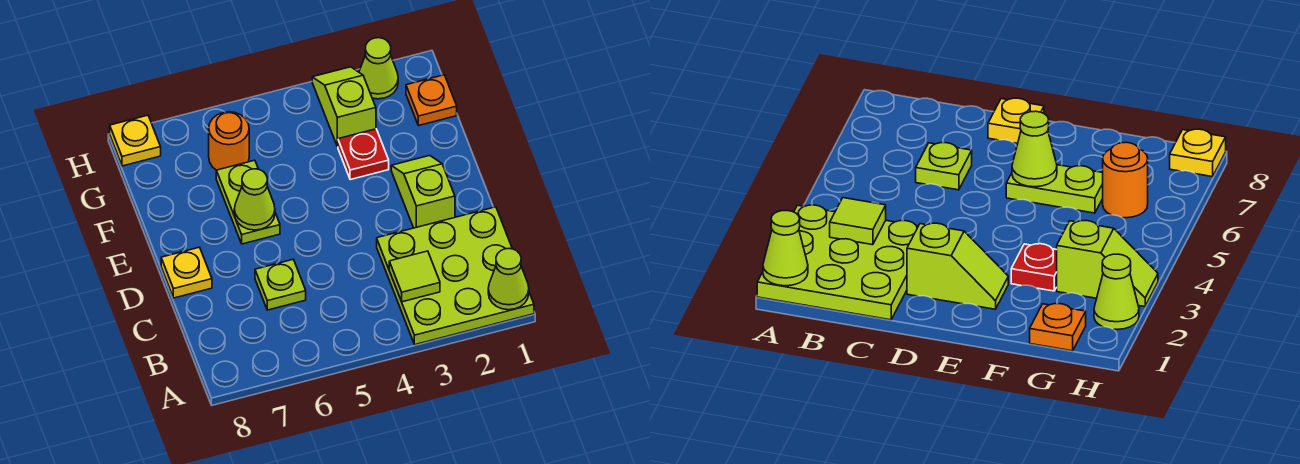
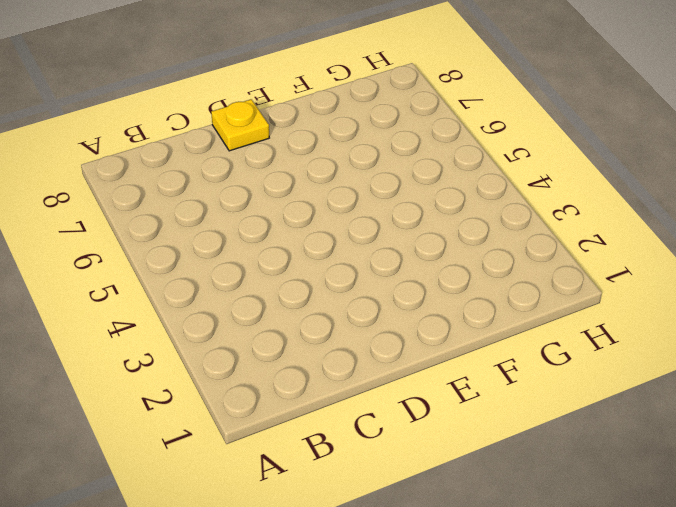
none -> lime plate A1:C3 level 1
none -> lime plate C6 level 1
none -> lime slope D2:E2 level 1 top D

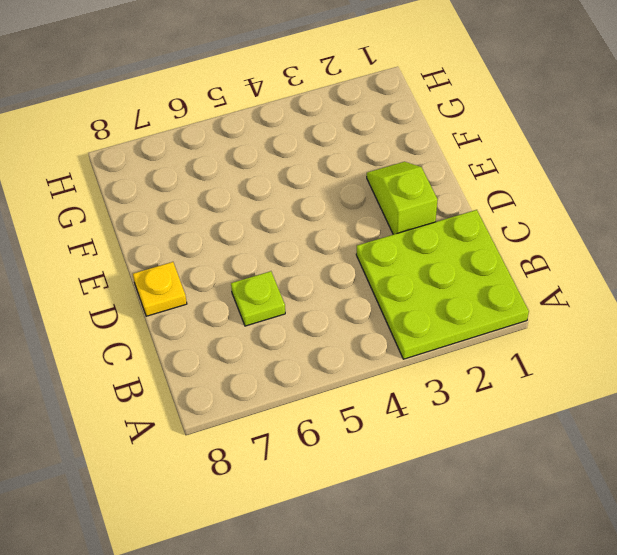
none -> lime plate E6:F6 level 1
none -> red plate F3 level 1
none -> orange plate G1 level 1

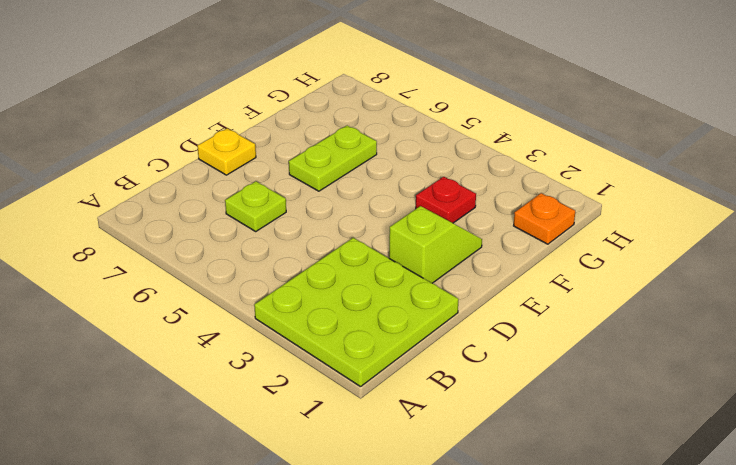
none -> lime slope G3:H3 level 1 top G
none -> orange round brick G6 level 1
none -> lime cone H2 level 1

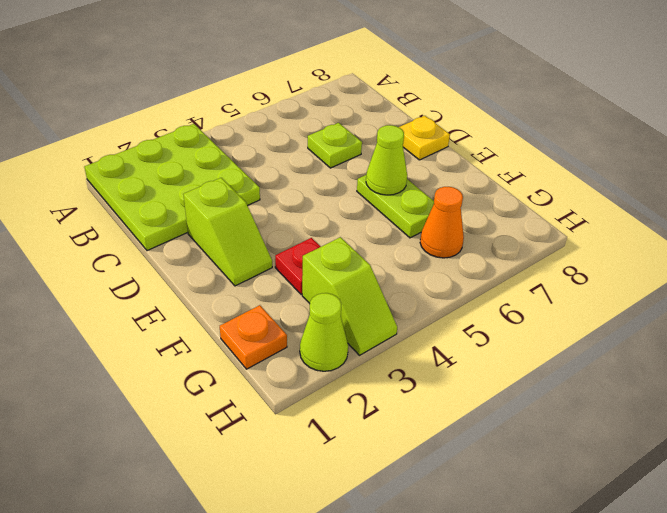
orange cone G6 level 1 -> orange round brick G6 level 1
none -> yellow plate H8 level 1
none -> lime cone A1 level 2
none -> lime tile B3 level 2

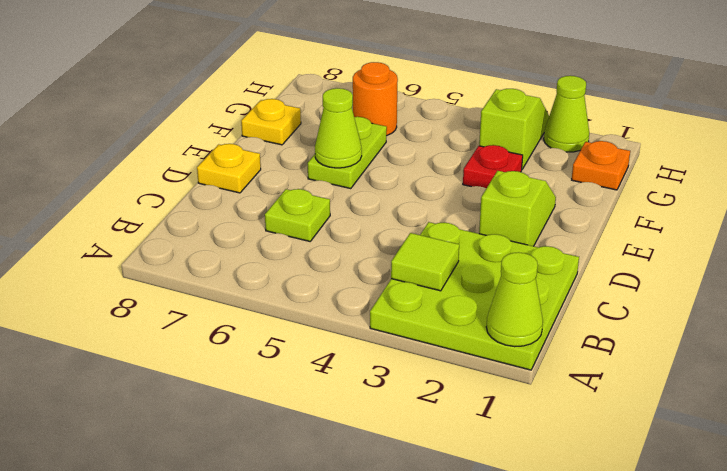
yellow plate F8 level 1 -> yellow plate H8 level 1

